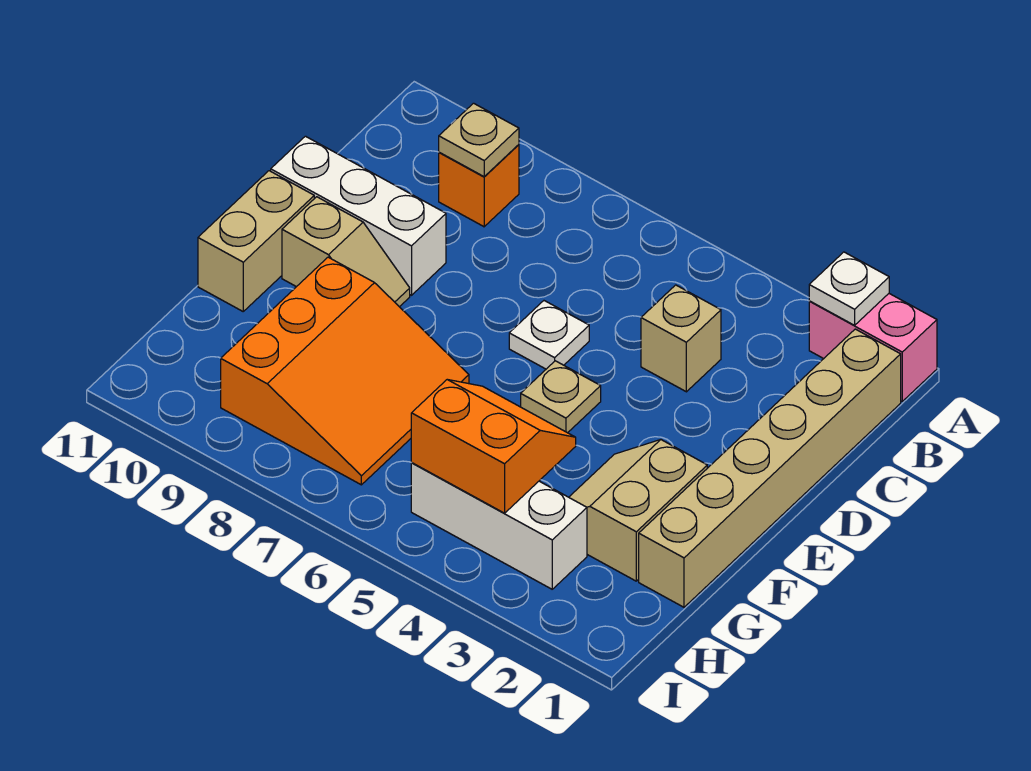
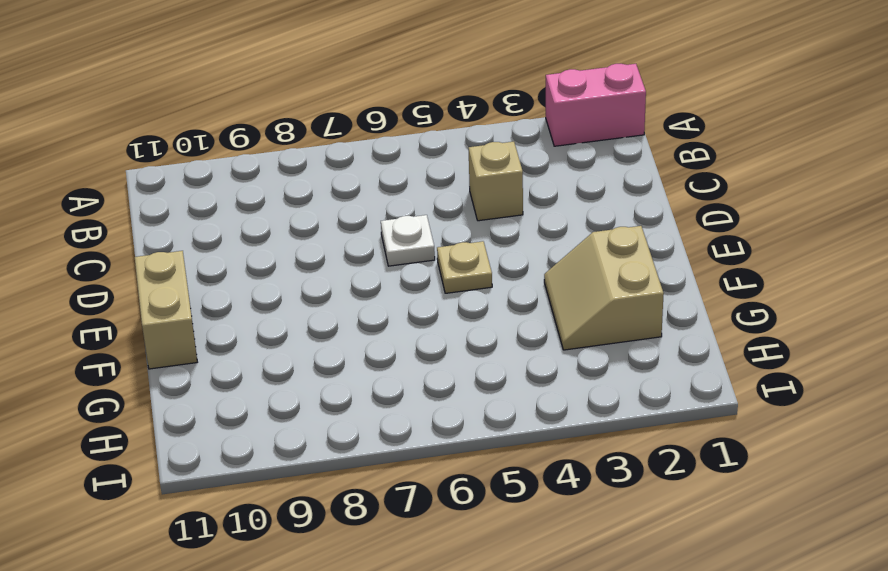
none -> tan brick B1:G1 level 1
none -> orange brick B9 level 1
none -> white brick D9:D11 level 1

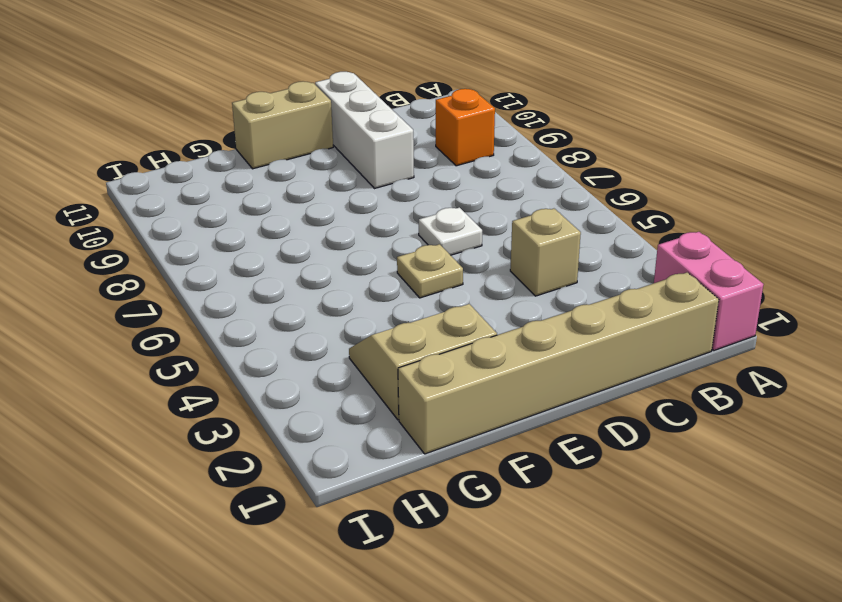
none -> tan slope E9:E10 level 1 top 10
none -> orange slope F7:H9 level 1 top 9
none -> white brick H3:H5 level 1

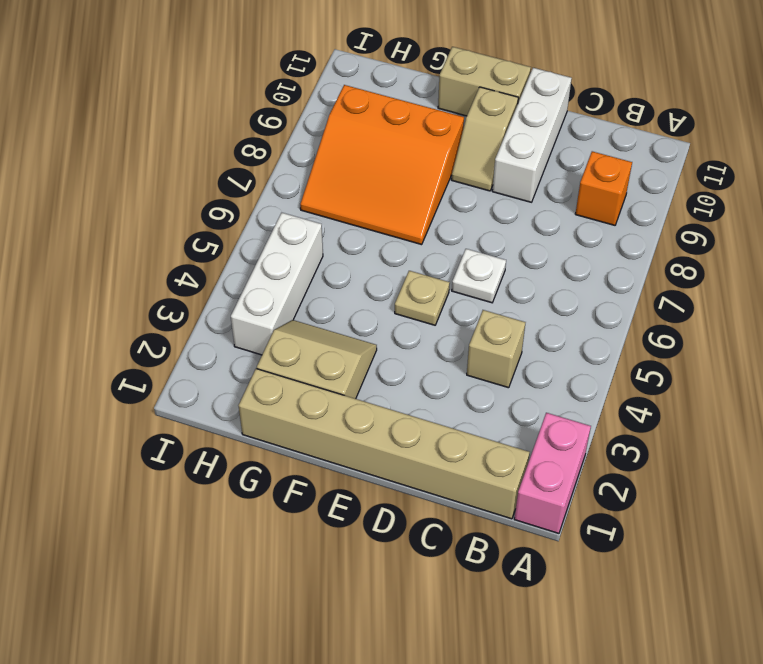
none -> white plate A2 level 2
none -> tan plate B9 level 2
none -> orange slope G4:H5 level 2 top H

